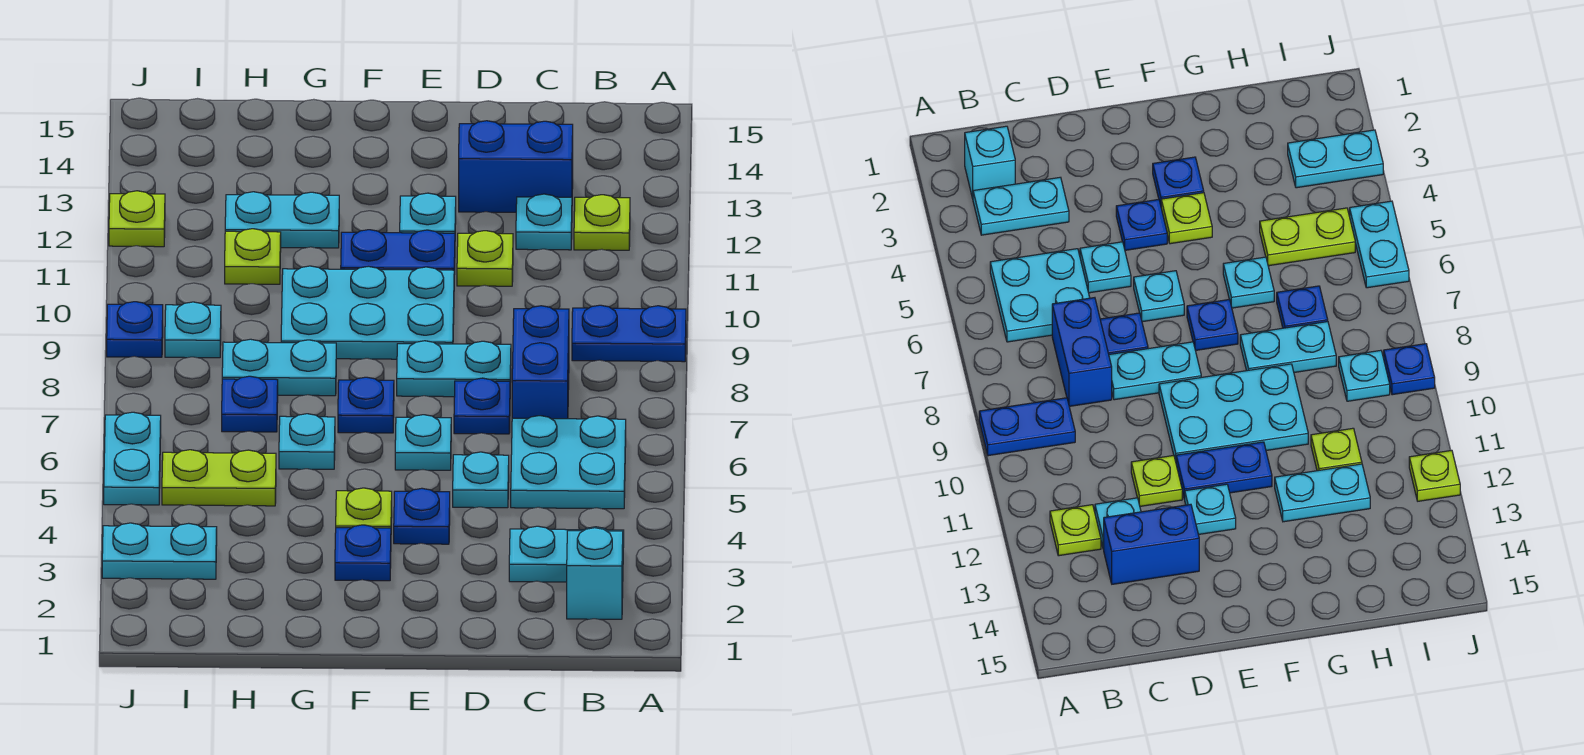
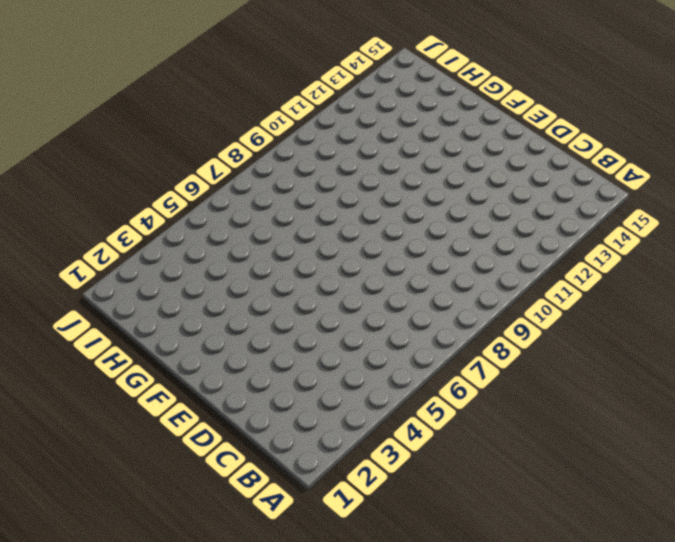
none -> blue plate A9:B9 level 1
none -> cyan brick B2 level 1
none -> cyan plate B3:C3 level 1
none -> cyan plate B5:C6 level 1

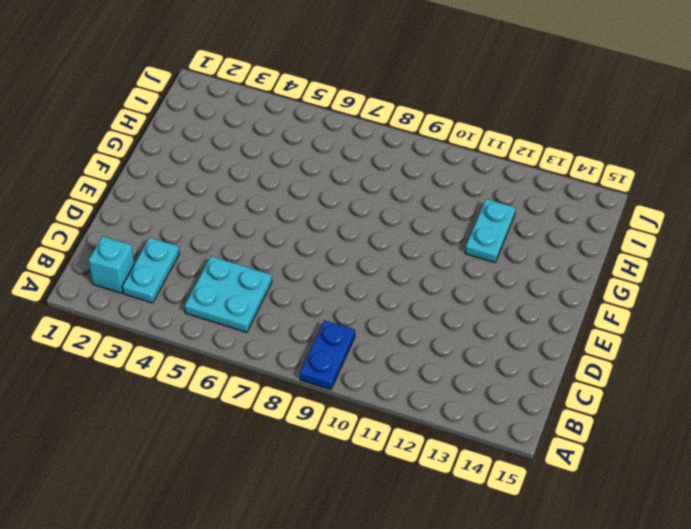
none -> lime plate B12 level 1
none -> blue brick C7:C8 level 1
none -> cyan plate C12 level 1
none -> blue brick C13:D13 level 1

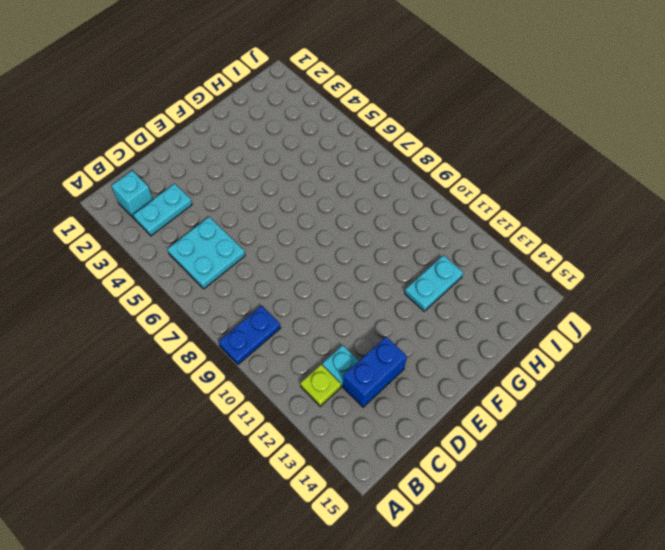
none -> blue brick C7:C8 level 1
none -> cyan plate D5 level 1
none -> blue plate D7 level 1
none -> cyan plate D8:E8 level 1

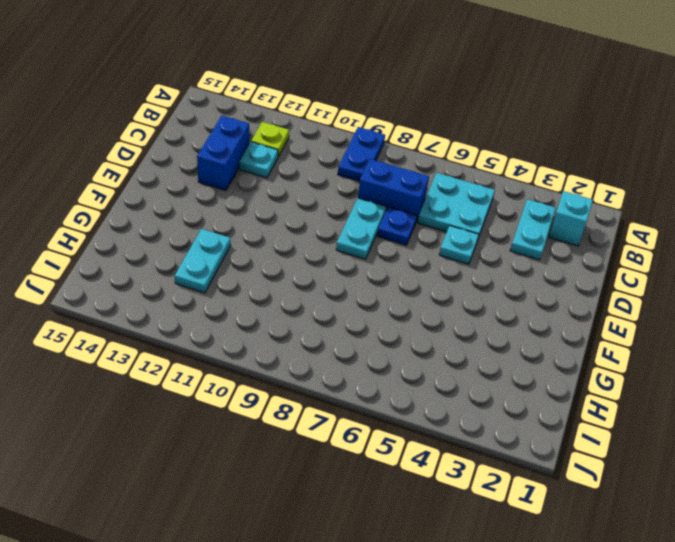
none -> lime plate D11 level 1
none -> blue plate E4 level 1
none -> cyan plate E6 level 1
none -> cyan plate E9:G10 level 1

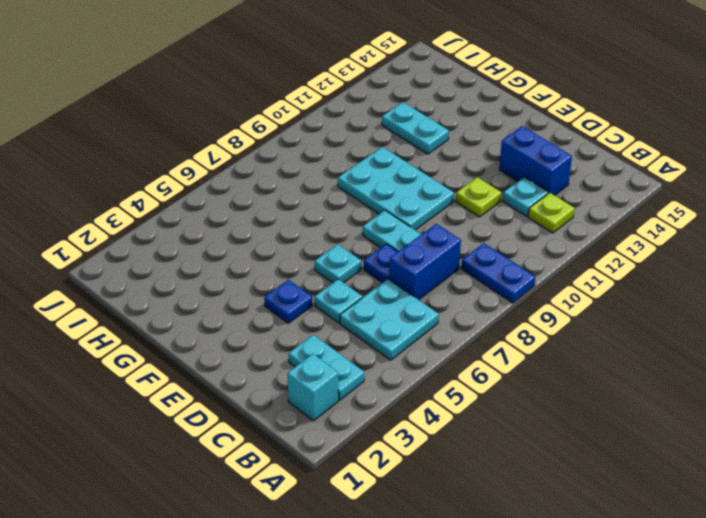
none -> blue plate E11:F11 level 1
none -> cyan plate E12 level 1
none -> blue plate F3 level 1
none -> lime plate F4 level 1

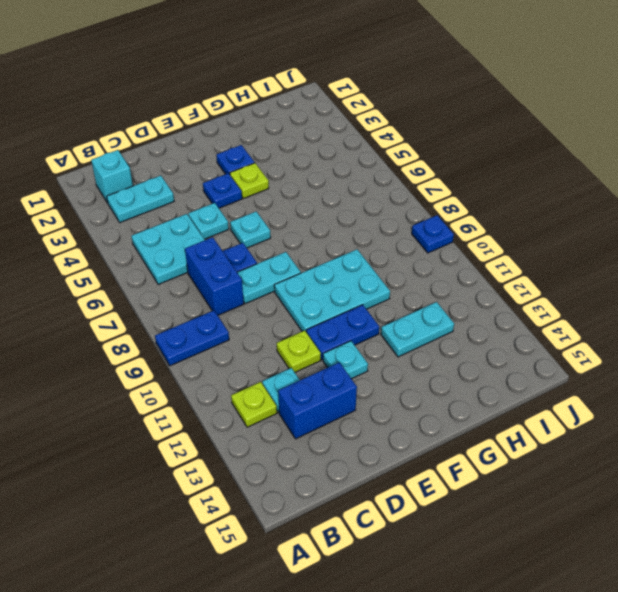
none -> blue plate F7 level 1
none -> cyan plate G6 level 1
none -> cyan plate G8:H8 level 1
none -> lime plate H5:I5 level 1

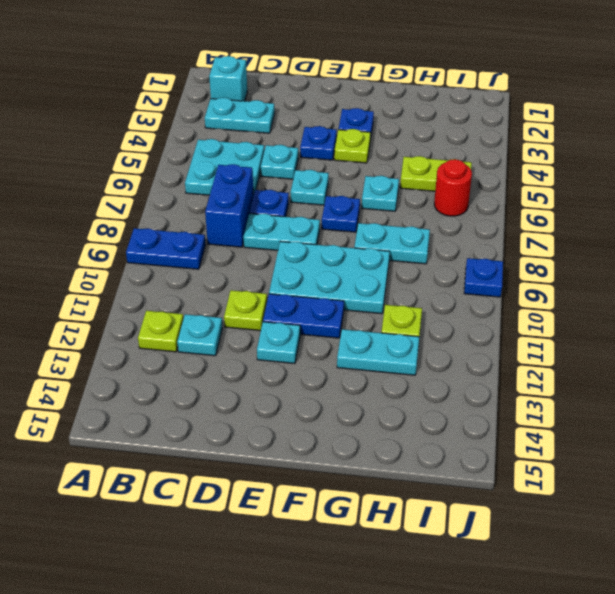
red round brick I6 level 1 -> none
none -> blue brick C13:D13 level 1
none -> blue plate H7 level 1
none -> cyan plate I3:J3 level 1
none -> cyan plate I9 level 1

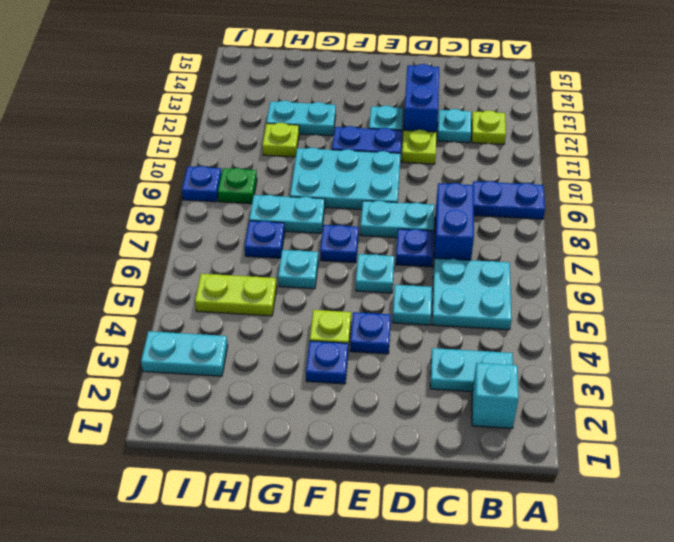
blue brick D12:D13 level 1 -> blue brick C13:D13 level 1
green plate I9 level 1 -> cyan plate I9 level 1
none -> cyan plate J5:J6 level 1
none -> lime plate J12 level 1

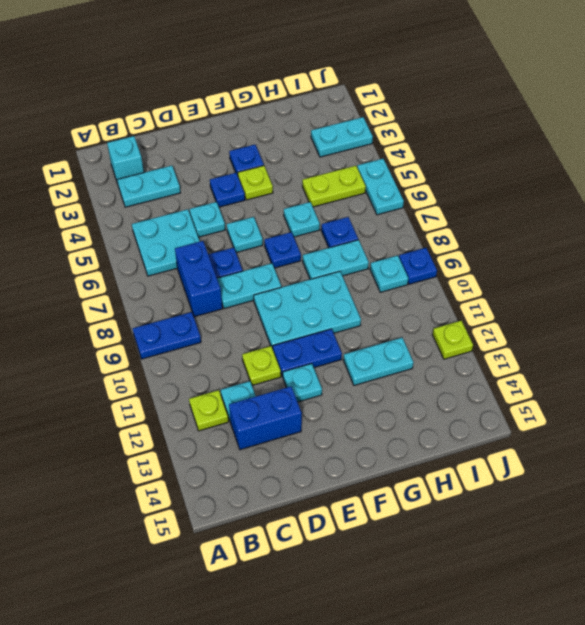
none -> lime plate H11 level 1

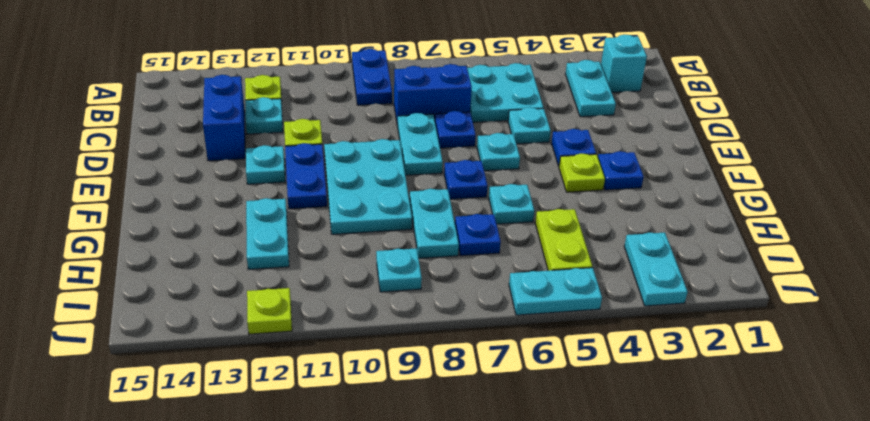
none -> lime plate H11 level 1
none -> blue plate J9 level 1

